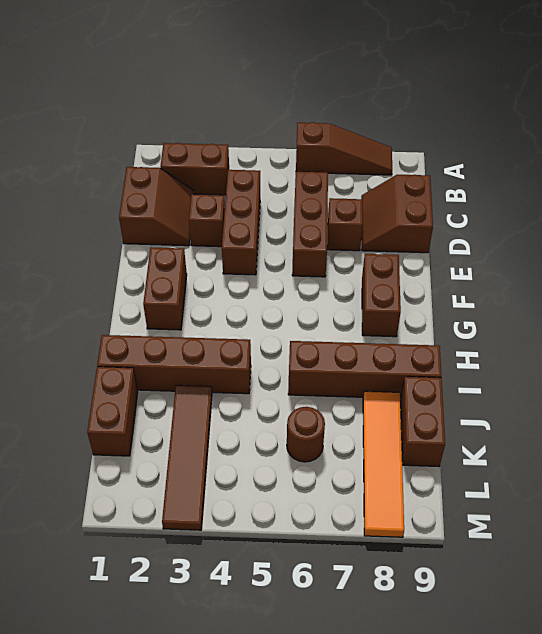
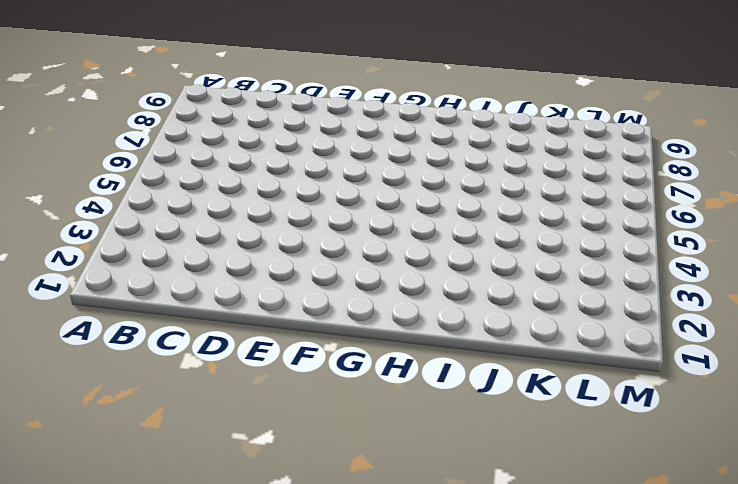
none -> brown slope A6:A8 level 1 top 6
none -> brown brick B2:B3 level 1
none -> brown slope C1:D2 level 1 top 1

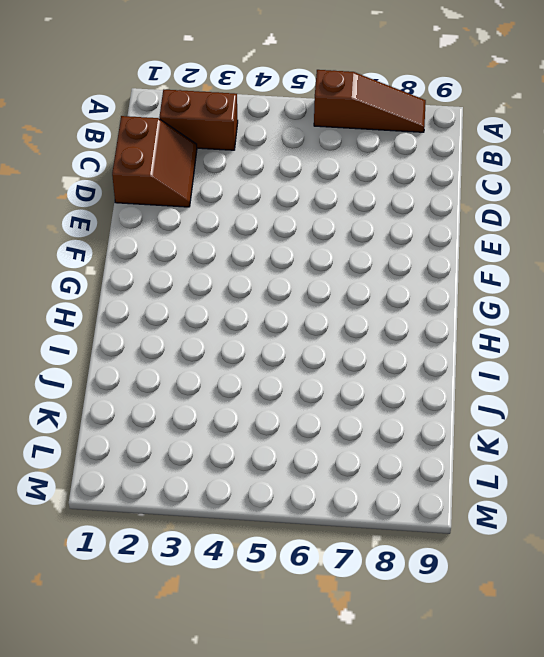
none -> brown brick C4:E4 level 1
none -> brown brick C6:E6 level 1
none -> brown slope C8:D9 level 1 top 9

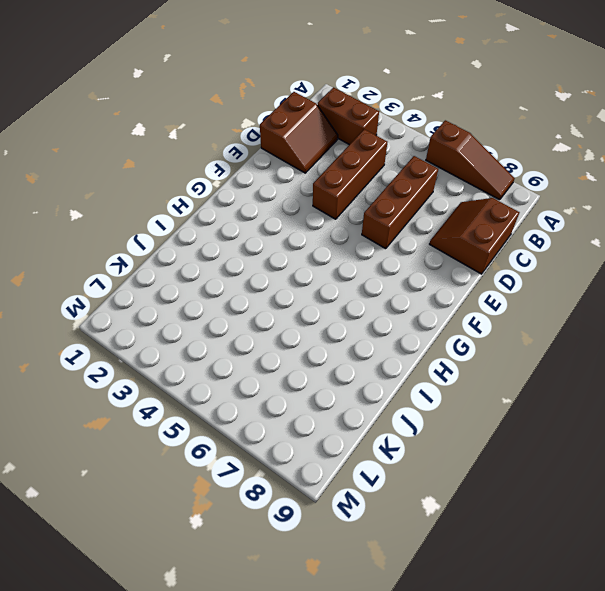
none -> brown brick D3 level 1
none -> brown brick D7 level 1
none -> brown brick F2:G2 level 1

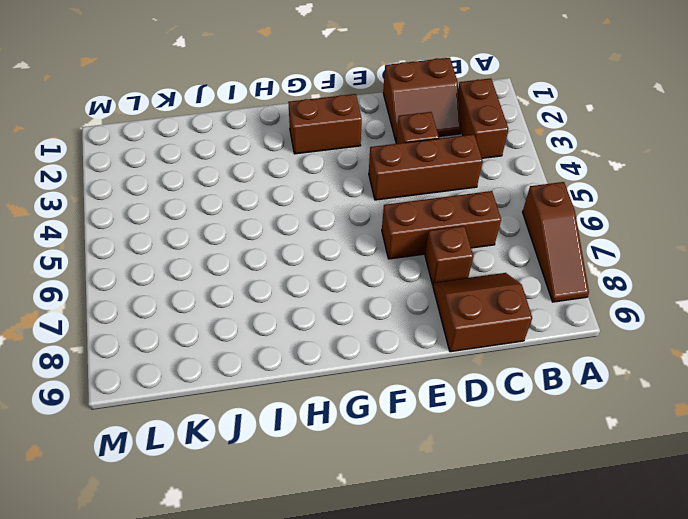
none -> brown brick F8:G8 level 1
none -> brown brick I1:I4 level 1
none -> brown brick I6:I9 level 1

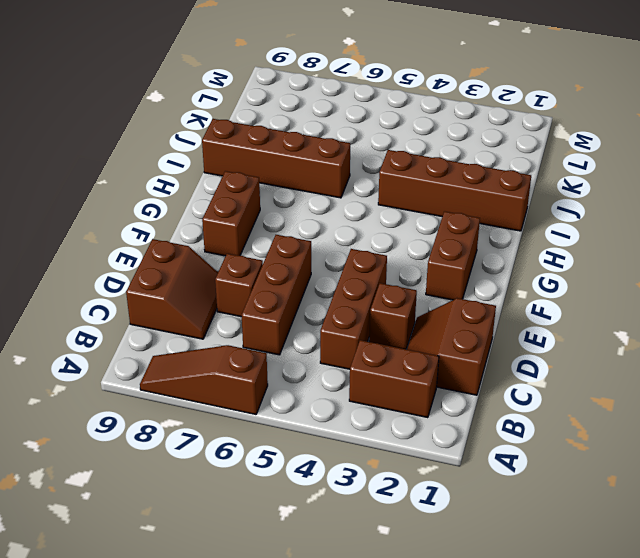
none -> brown brick J1:K1 level 1
none -> brown tile J3:M3 level 1
none -> orange tile J8:M8 level 1

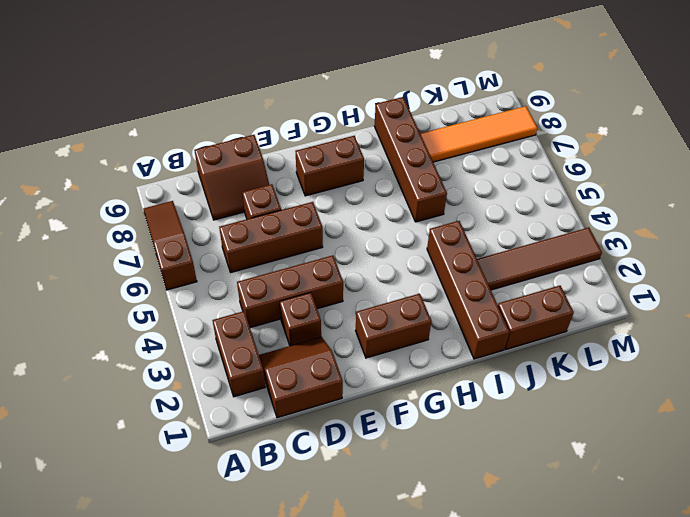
none -> brown brick J9:K9 level 1
none -> brown round brick K6 level 1

